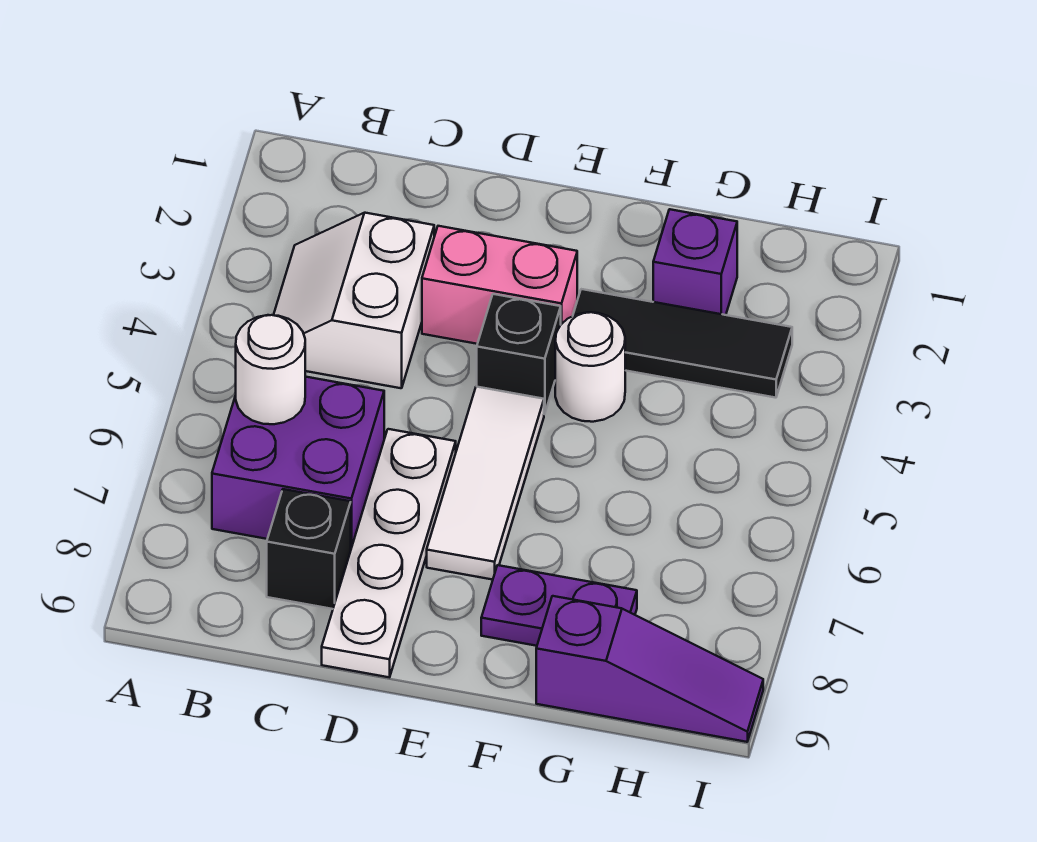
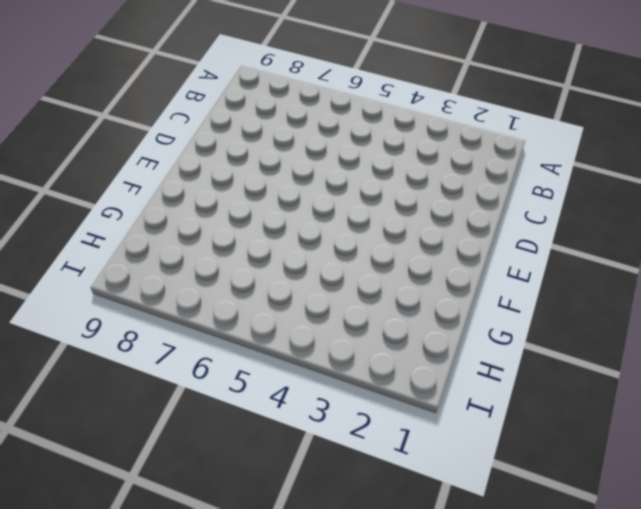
none -> white slope B3:C4 level 1 top C
none -> purple brick B6:C7 level 1
none -> black brick C8 level 1

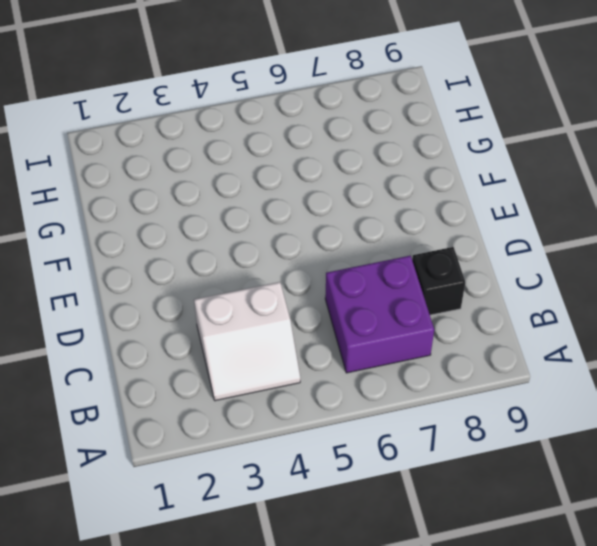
none -> pink brick D3:E3 level 1
none -> white plate D6:D9 level 1
none -> black brick E4 level 1

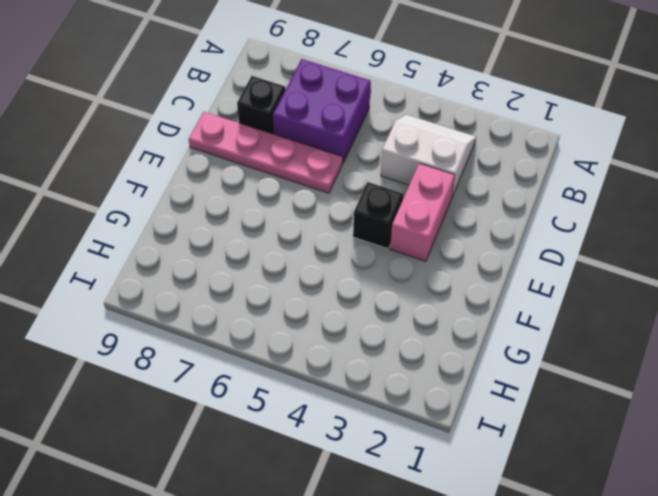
pink plate D6:D9 level 1 -> white plate D6:D9 level 1
none -> white tile E5:E7 level 1
none -> black tile F3:H3 level 1
none -> white round brick F4 level 1

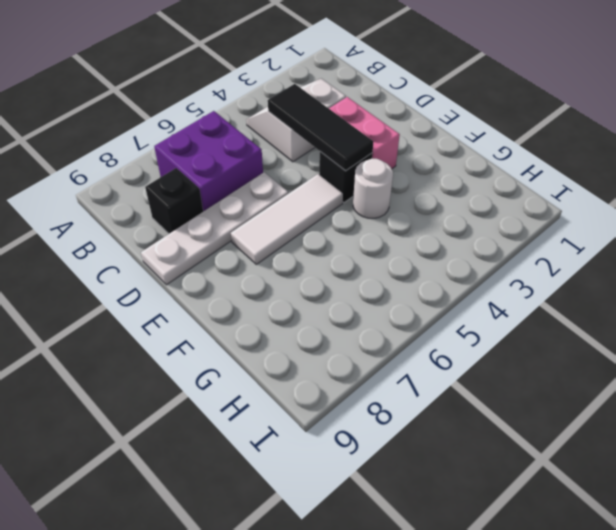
black tile C4:E4 level 2 -> black tile F3:H3 level 1
none -> purple plate F8:G8 level 1
none -> purple brick G2 level 1
none -> purple slope G9:I9 level 1 top G

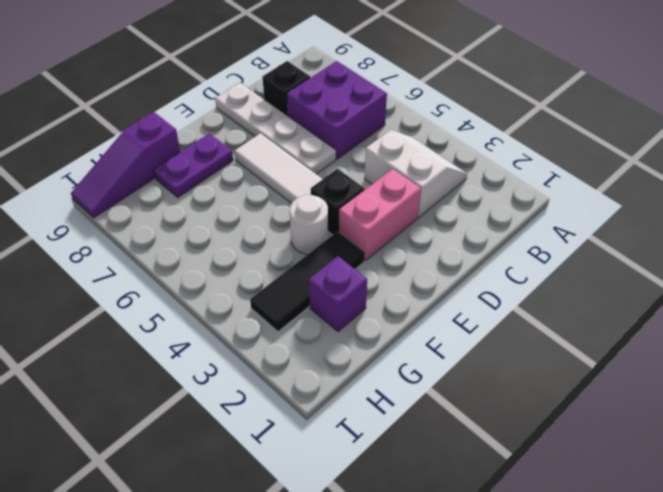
none -> white round brick B6 level 2

